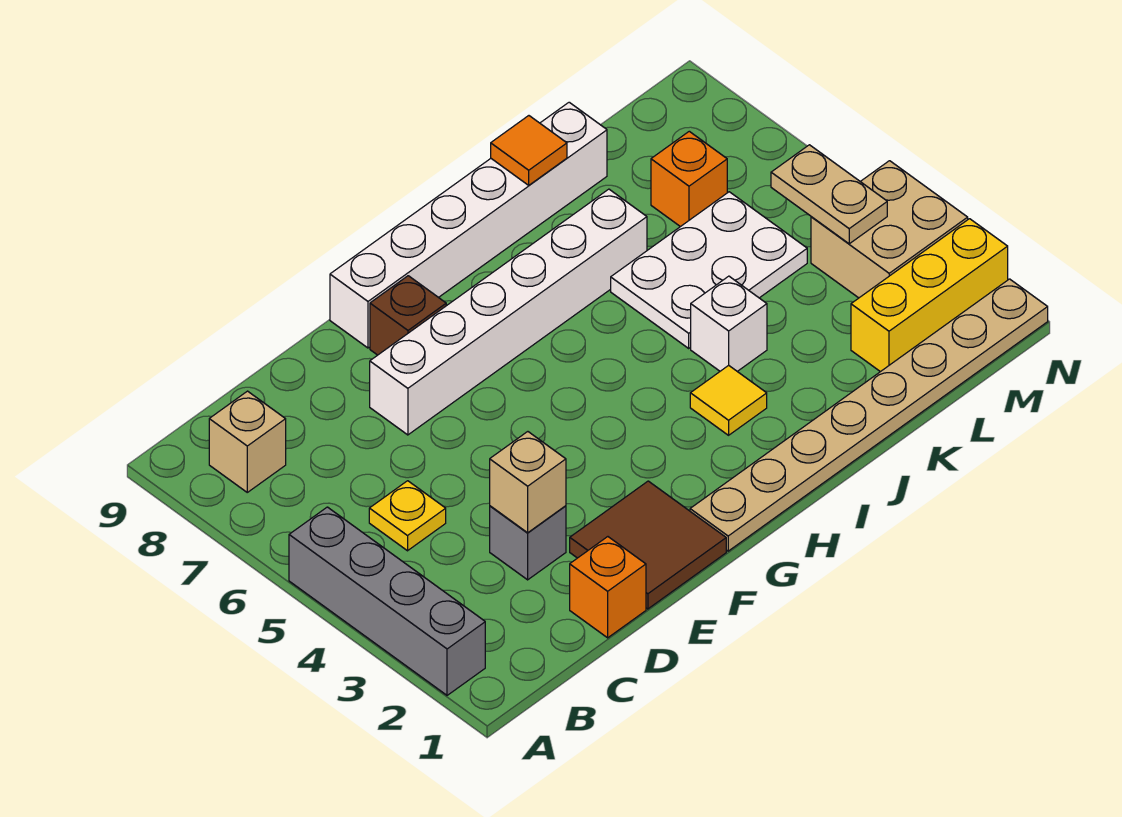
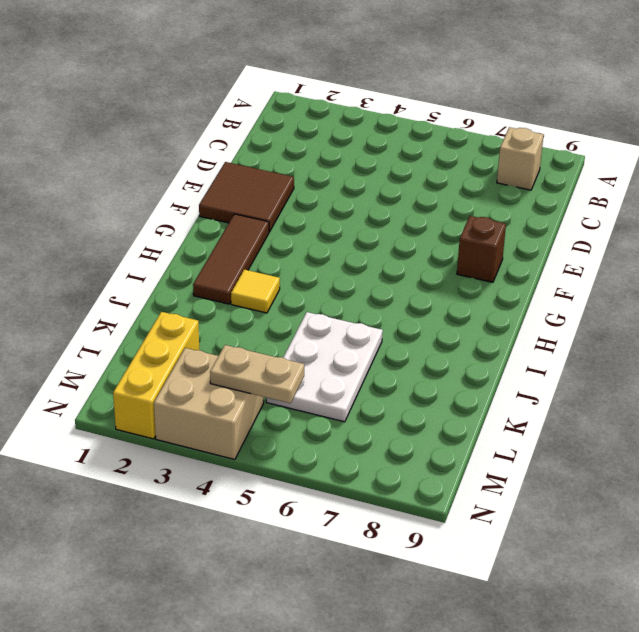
brown tile G2:I2 level 1 -> none
none -> grey brick A2:A5 level 1
none -> yellow plate C5 level 1
none -> orange brick D1 level 1

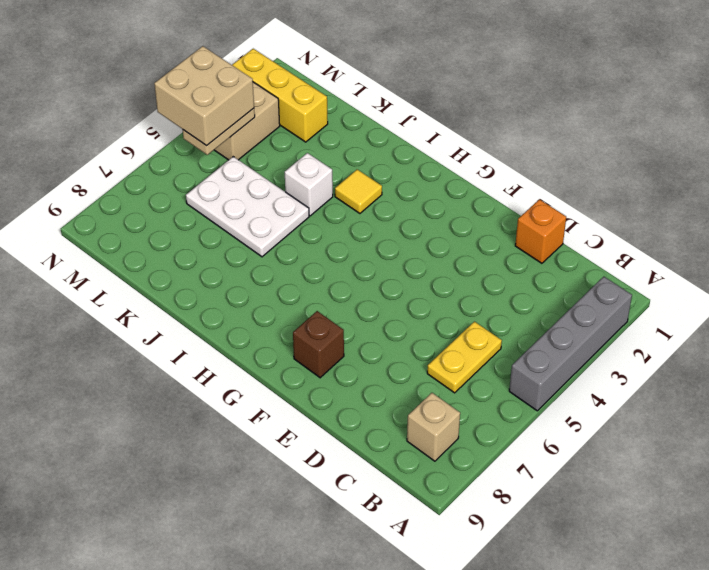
yellow plate C5:C6 level 1 -> yellow plate C5 level 1
tan brick M4:N5 level 3 -> none
none -> grey brick D3 level 1
none -> brown tile E1:F2 level 1
none -> white brick E7:J7 level 1

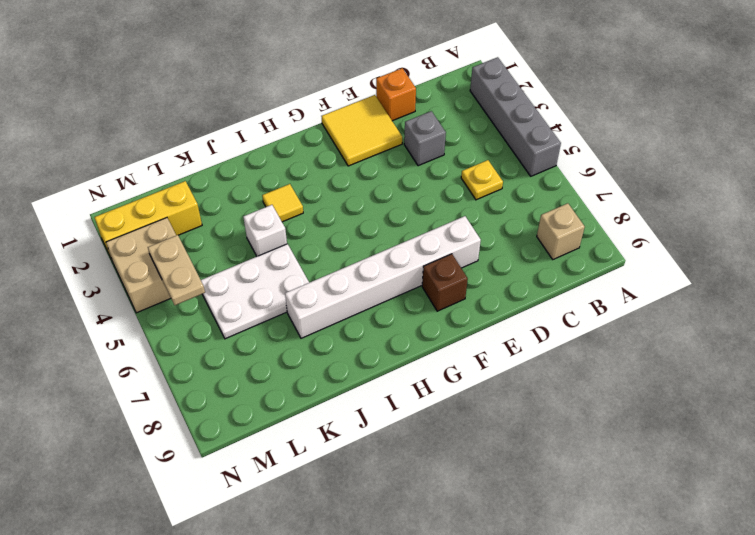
yellow tile E1:F2 level 1 -> brown tile E1:F2 level 1
none -> white brick F9:K9 level 1
none -> tan plate G1:N1 level 1
none -> orange brick L7 level 1

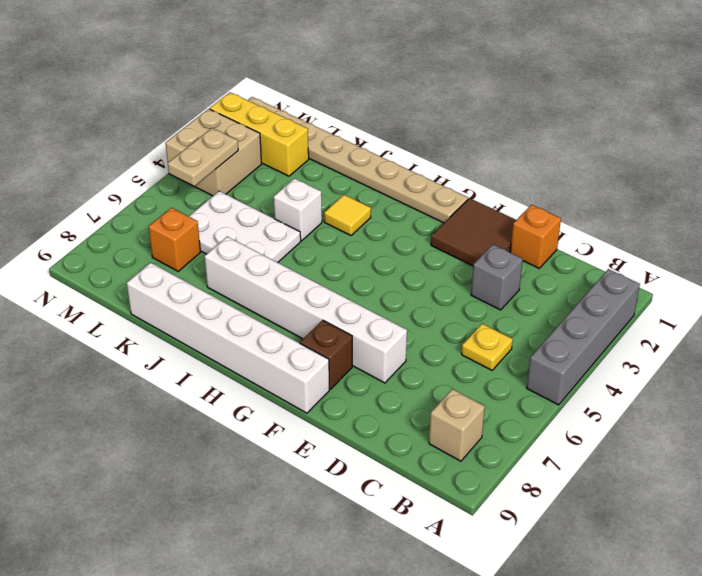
none -> tan brick D3 level 2
none -> orange tile J9 level 2

